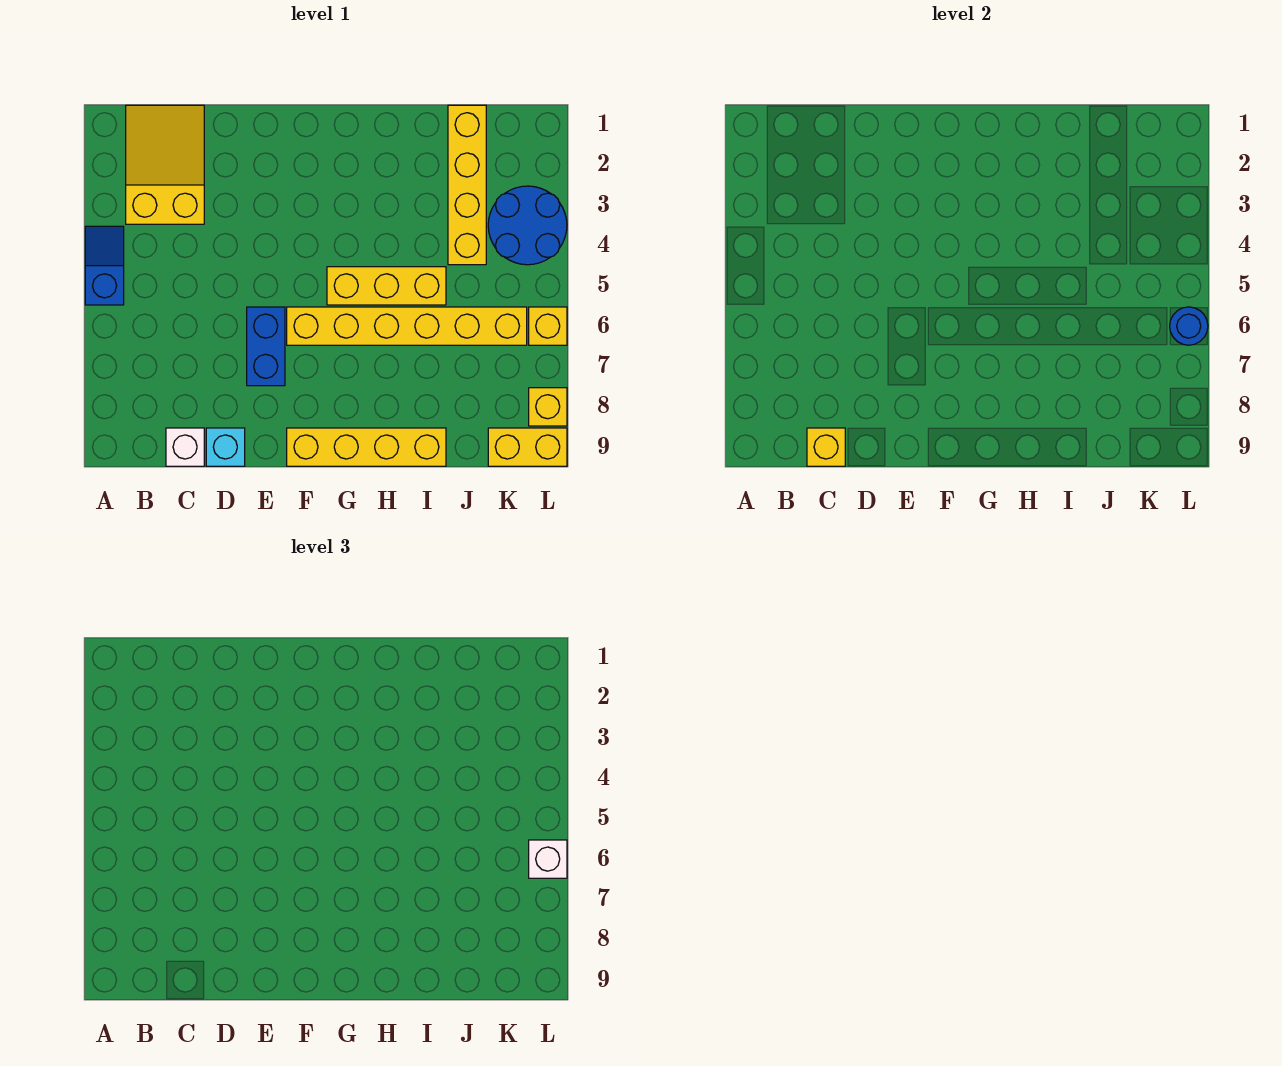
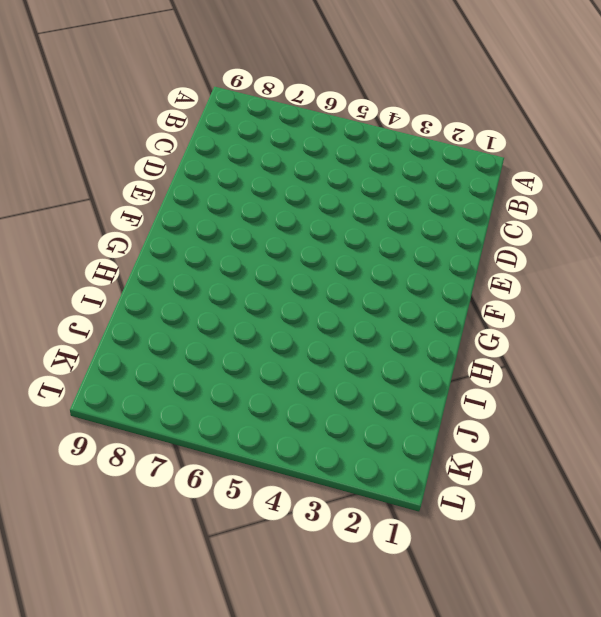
none -> blue slope A4:A5 level 1 top 5
none -> yellow slope B1:C3 level 1 top 3
none -> white brick C9 level 1

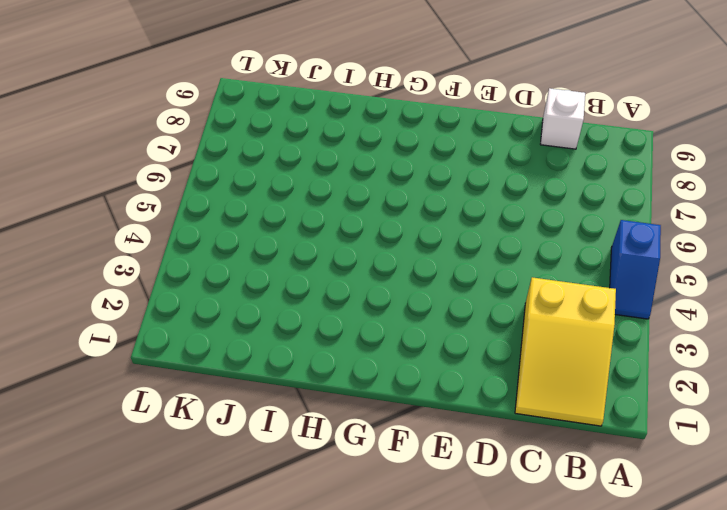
none -> cyan brick D9 level 1
none -> blue brick E6:E7 level 1
none -> yellow brick F6:K6 level 1

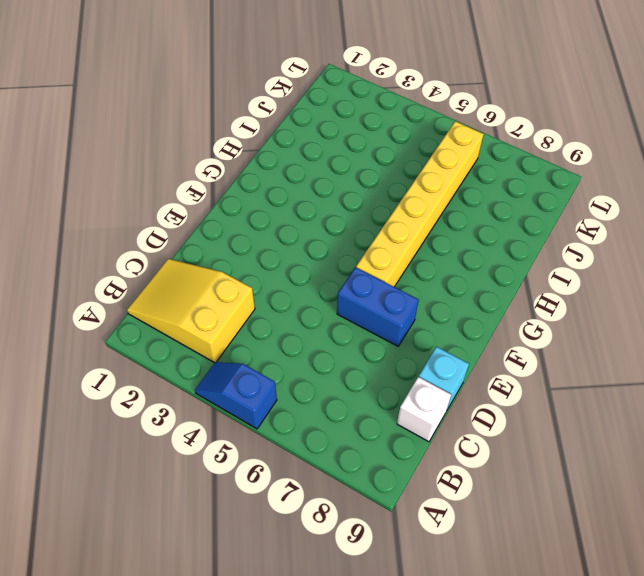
none -> yellow brick F9:I9 level 1
none -> yellow brick G5:I5 level 1
none -> yellow brick J1:J4 level 1

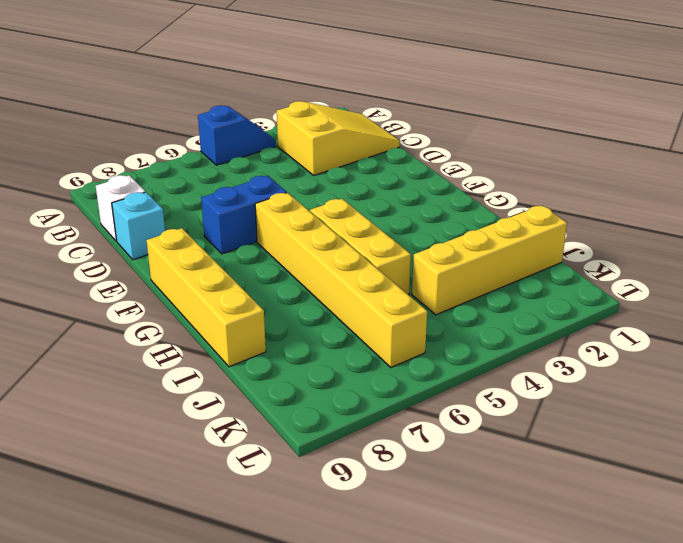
none -> blue round brick K3:L4 level 1
none -> yellow brick K9:L9 level 1
none -> yellow brick L6 level 1

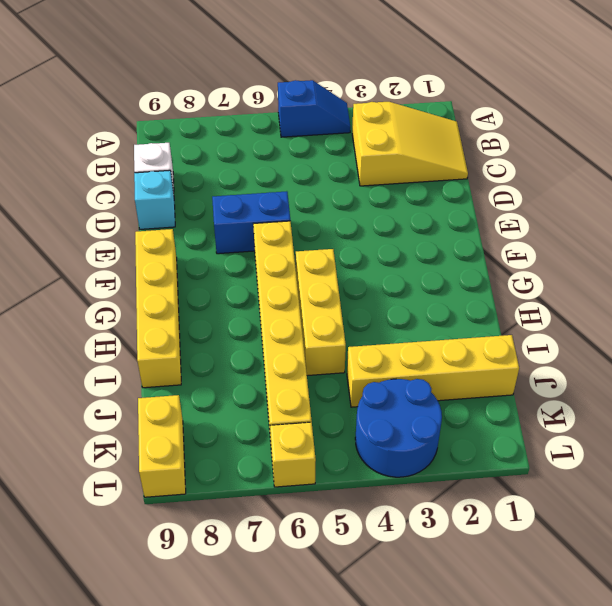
none -> yellow brick L8 level 1
none -> yellow brick C9 level 2
none -> blue round brick L6 level 2

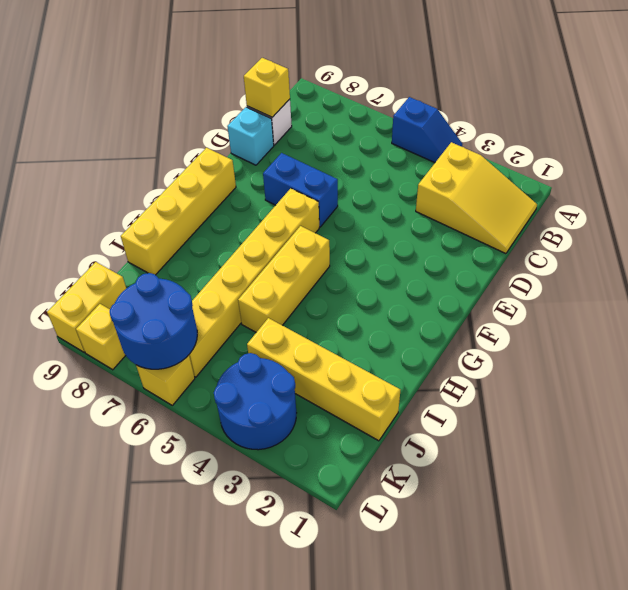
blue round brick K6:L7 level 2 -> blue round brick L6 level 2
none -> white brick L6 level 3

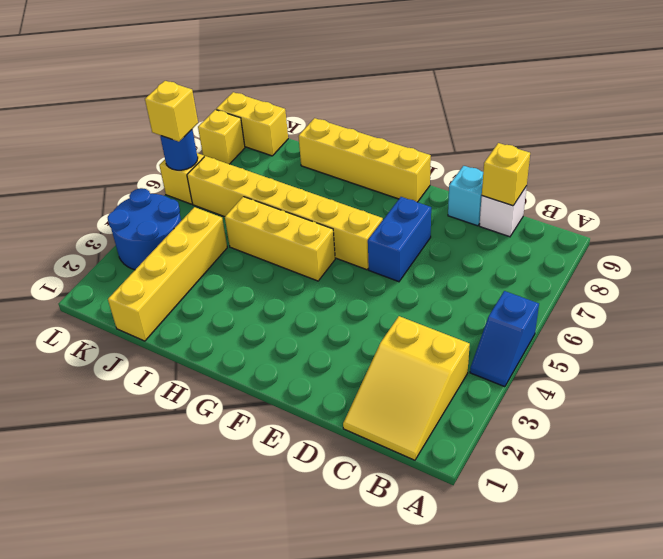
yellow brick L6 level 3 -> white brick L6 level 3

